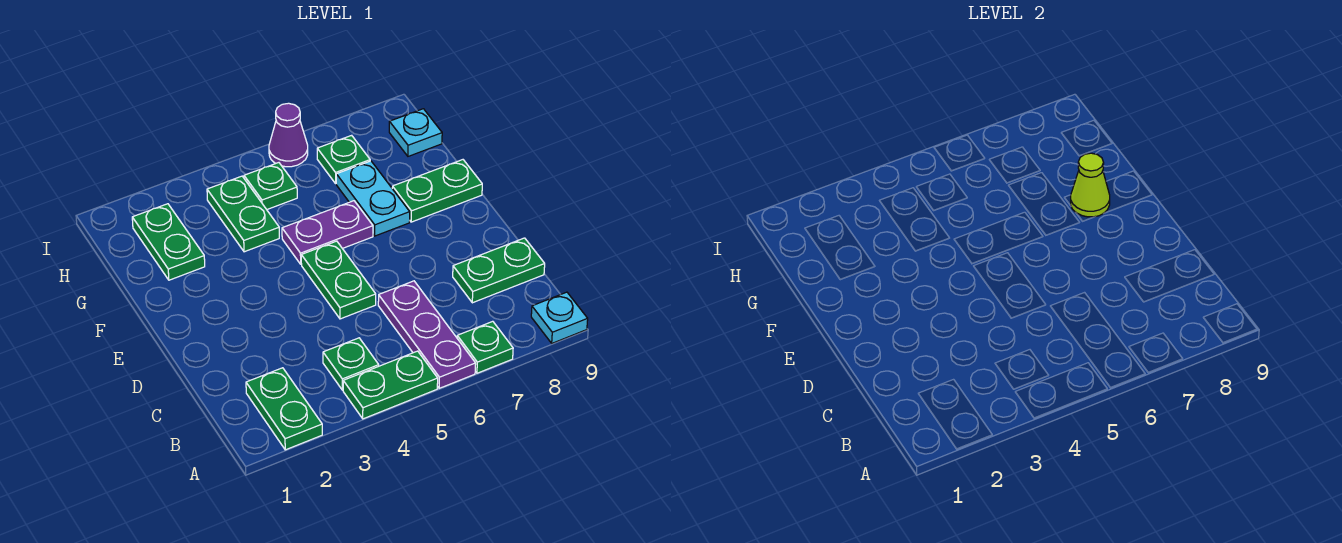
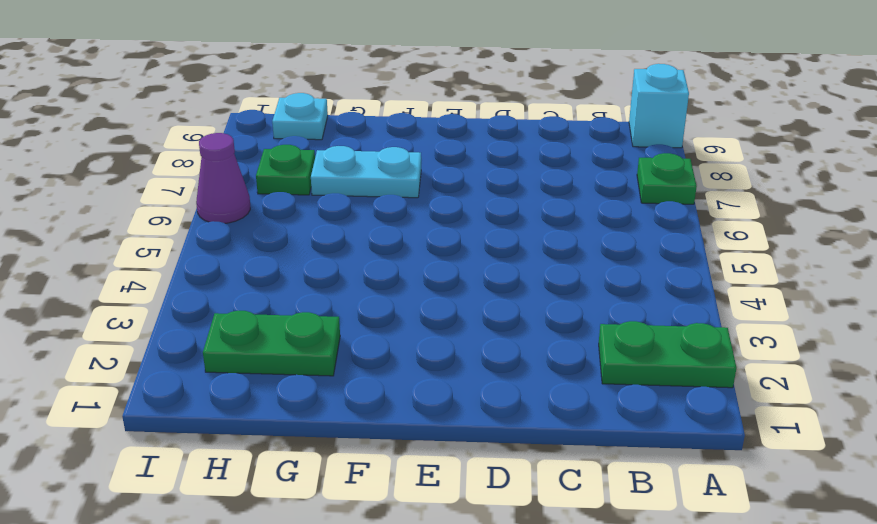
cyan brick A9 level 1 -> cyan plate A9 level 1
none -> green plate A4:A5 level 1
none -> purple plate A6:C6 level 1
none -> green plate B4 level 1

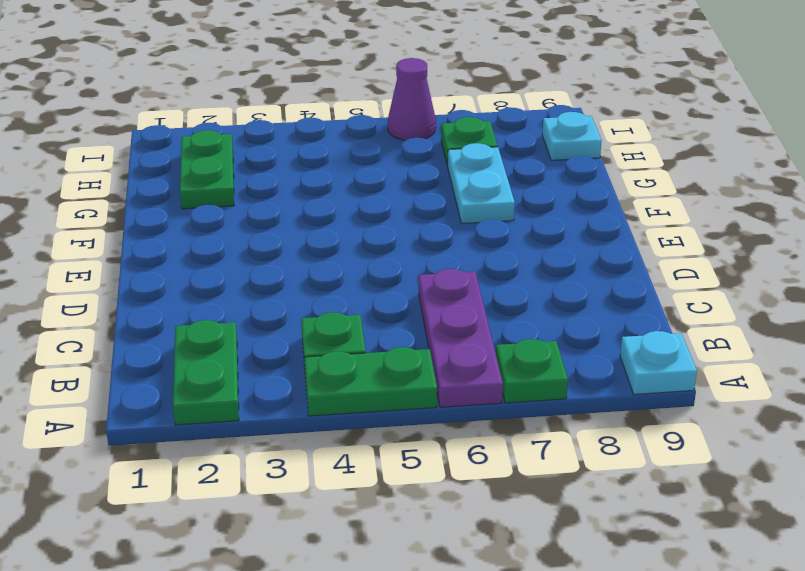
none -> green plate C8:C9 level 1
none -> green plate D5:E5 level 1
none -> purple plate F5:F6 level 1

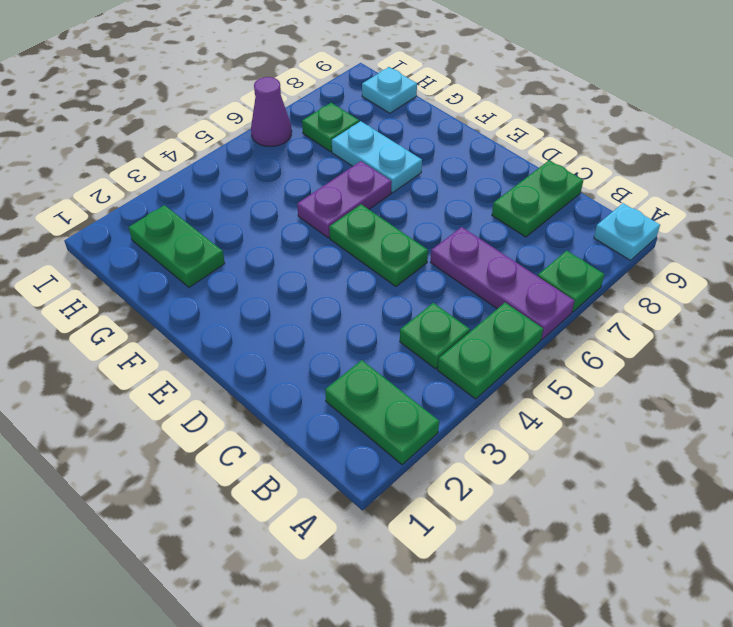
none -> green plate F8:F9 level 1
none -> green plate G4:H4 level 1
none -> green plate H5 level 1

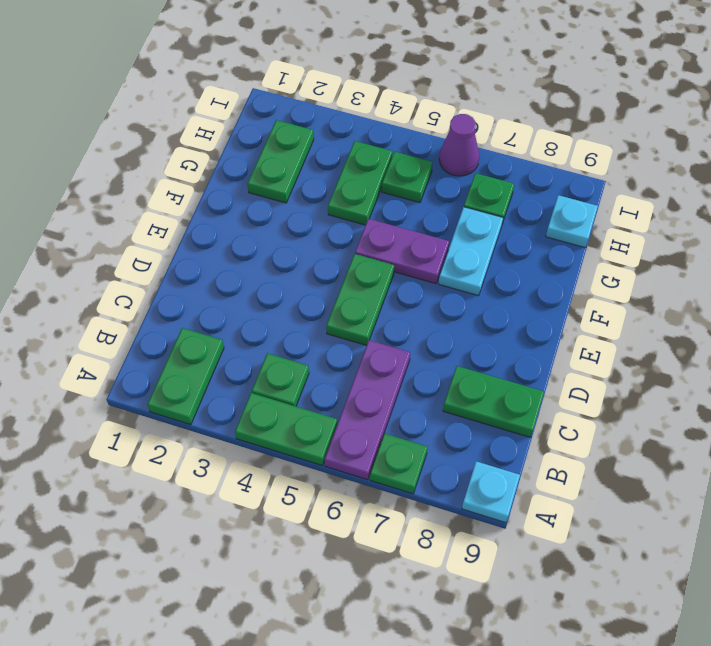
none -> green plate F8:F9 level 1
none -> lime cone F8 level 2

